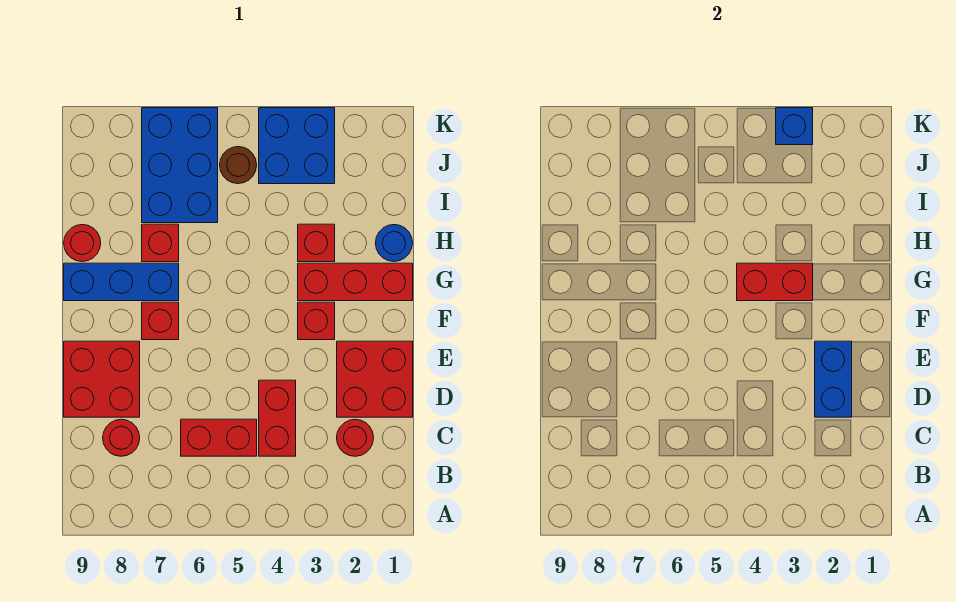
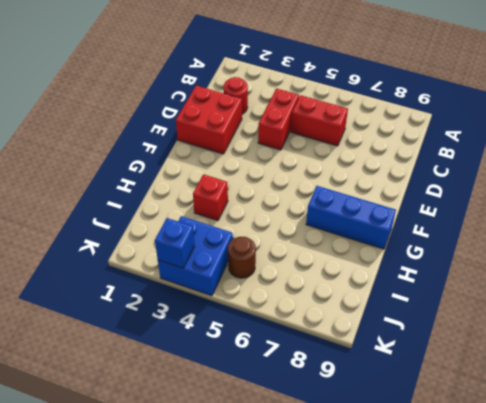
none -> red round brick C8 level 1
none -> red brick D8:E9 level 1
none -> red brick F3 level 1

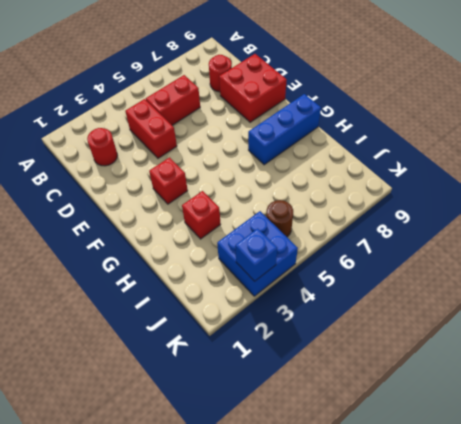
none -> red brick D1:E2 level 1
none -> red brick F7 level 1
none -> red brick G1:G3 level 1

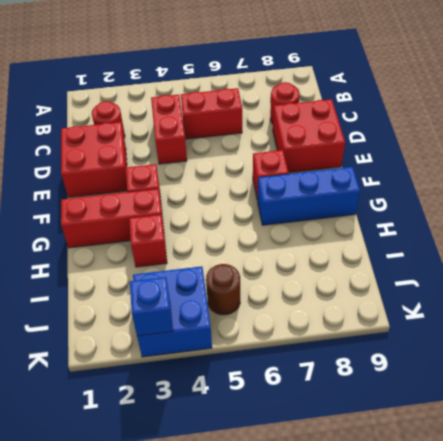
none -> blue round brick H1 level 1
none -> red brick H7 level 1
none -> red round brick H9 level 1

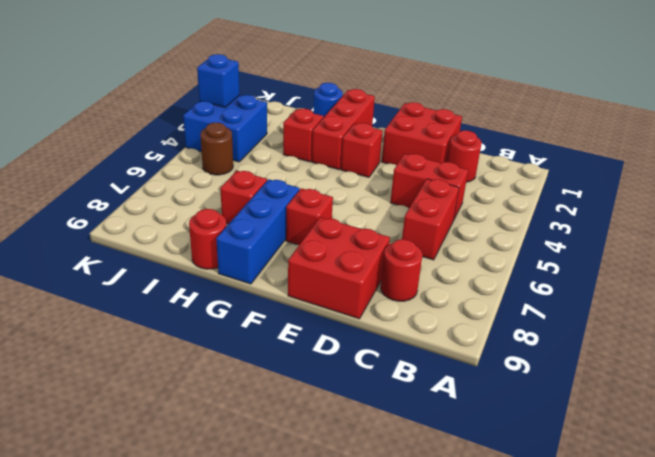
none -> blue brick I6:K7 level 1
none -> blue brick D2:E2 level 2
none -> red brick G3:G4 level 2

